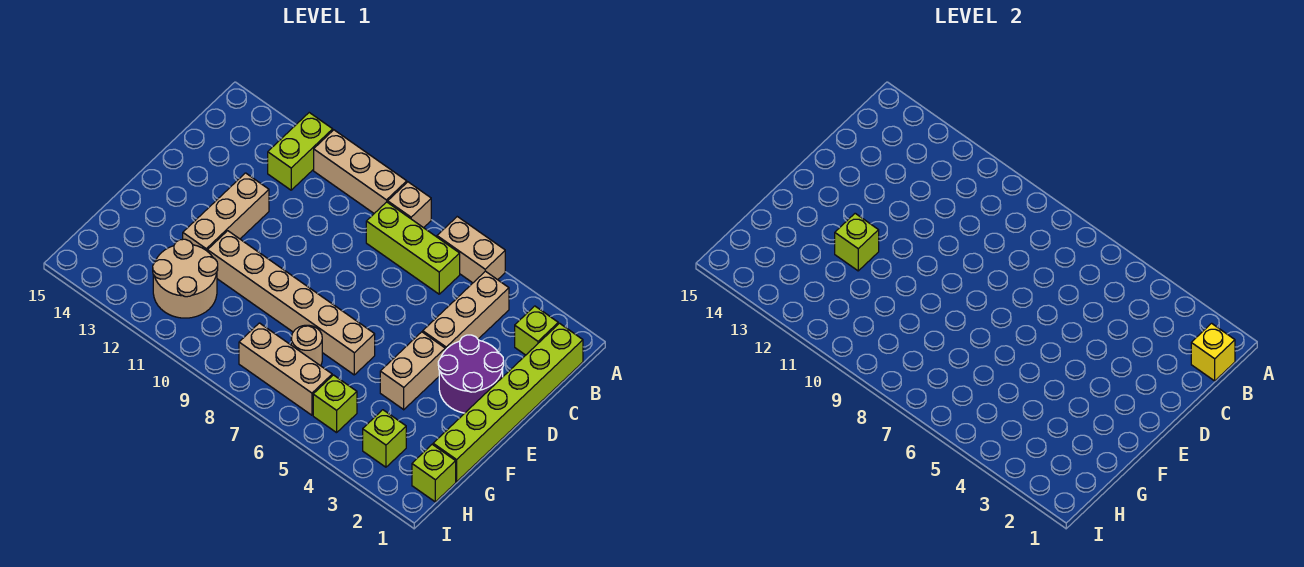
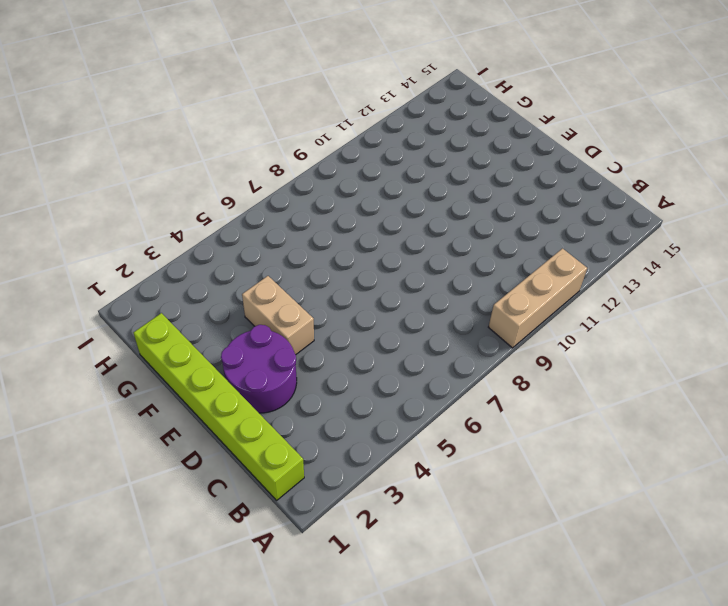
none -> tan brick A5:A6 level 1
none -> tan brick A8 level 1
none -> lime brick A12:B12 level 1

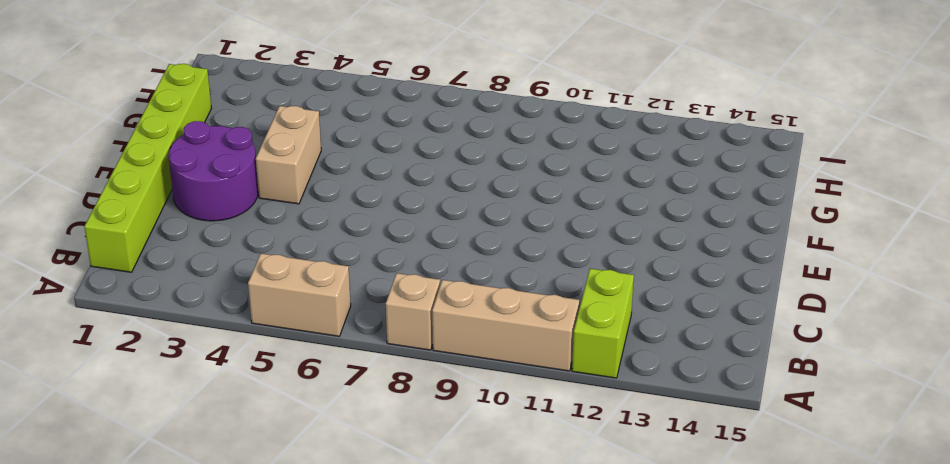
none -> lime brick B2 level 1
none -> tan brick B4:D4 level 1
none -> lime brick B6:B8 level 1

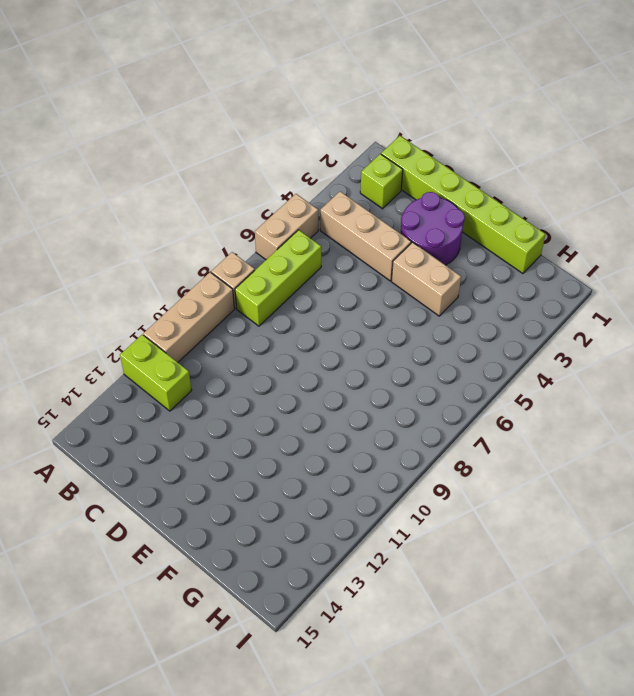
none -> tan brick D12:F12 level 1
none -> tan brick F6:F11 level 1
none -> tan round brick G7 level 1

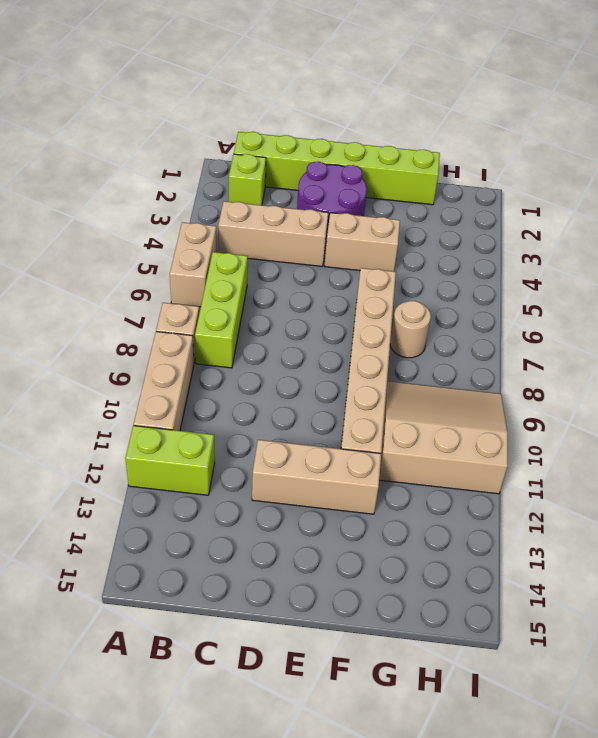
tan slope G9:I11 level 1 top 11 -> tan round brick G11:H12 level 1
none -> lime brick H1 level 1
none -> lime brick H3 level 1
none -> lime brick H5 level 1

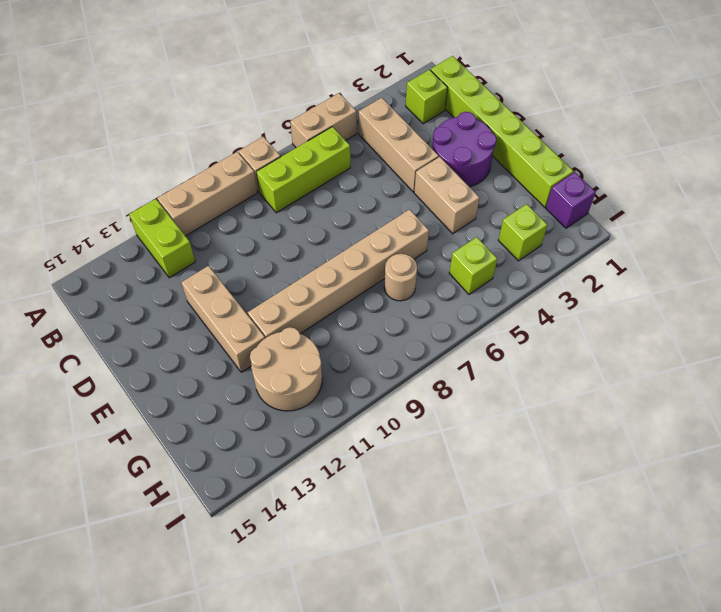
purple brick H1 level 1 -> lime brick H1 level 1
none -> tan brick H6:H8 level 1
none -> yellow brick B1 level 2
none -> lime brick F12 level 2

